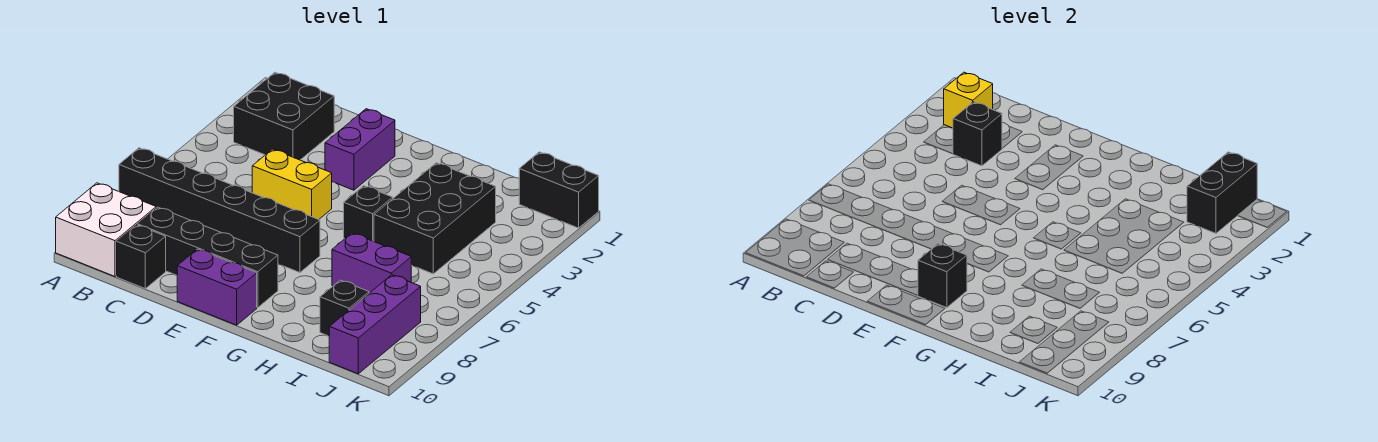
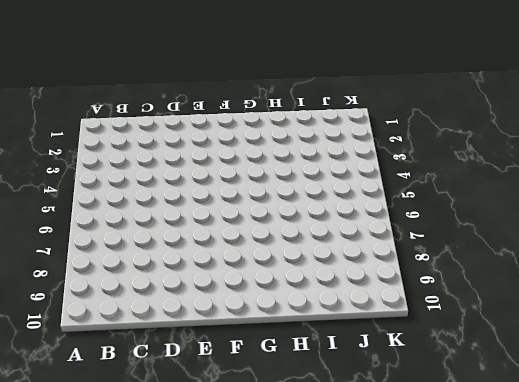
none -> black brick A7:F7 level 1
none -> white brick A9:B10 level 1
none -> black brick B2:C3 level 1

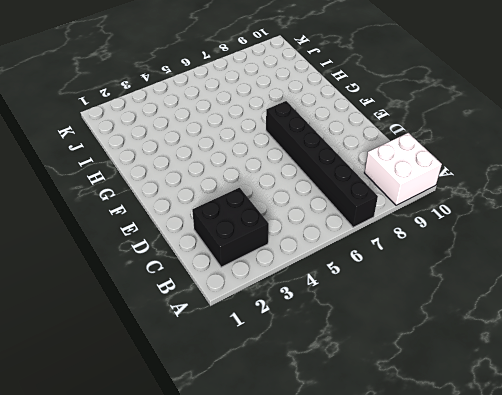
none -> black brick C9:F9 level 1
none -> black brick C10 level 1
none -> yellow brick D5:E5 level 1

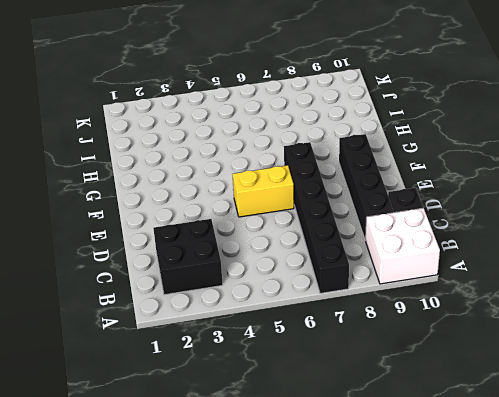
yellow brick E5:E6 level 1 -> yellow brick D5:E5 level 1
none -> purple brick E2:E3 level 1
none -> purple brick E10:F10 level 1
none -> black brick G5 level 1

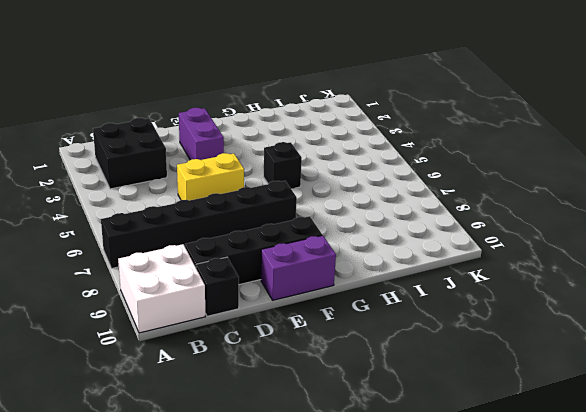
none -> black brick H3:I5 level 1
none -> purple brick H7:I7 level 1
none -> black brick I9 level 1

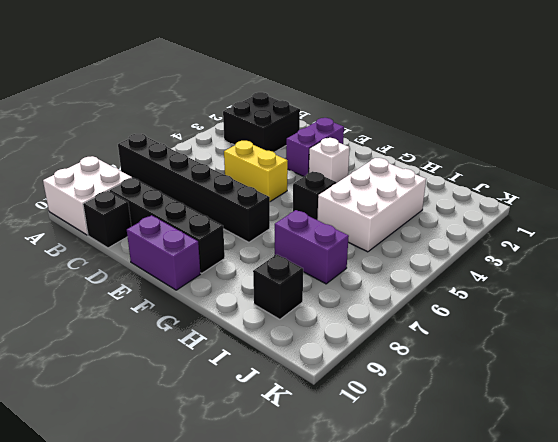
white brick F3 level 1 -> none
white brick H3:I5 level 1 -> black brick H3:I5 level 1
none -> black brick J1:K1 level 1
none -> purple brick J8:J10 level 1
none -> yellow brick B2 level 2

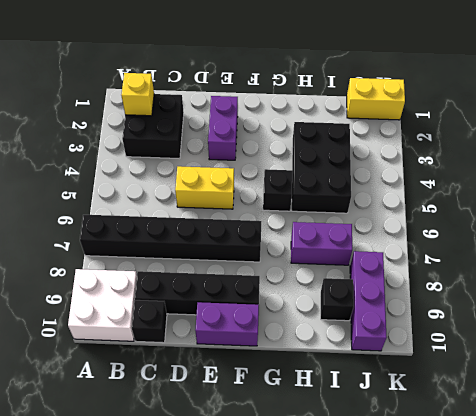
yellow brick J1:K1 level 1 -> black brick J1:K1 level 1
none -> black brick C3 level 2
none -> black brick F9 level 2
none -> black brick J1:J2 level 2

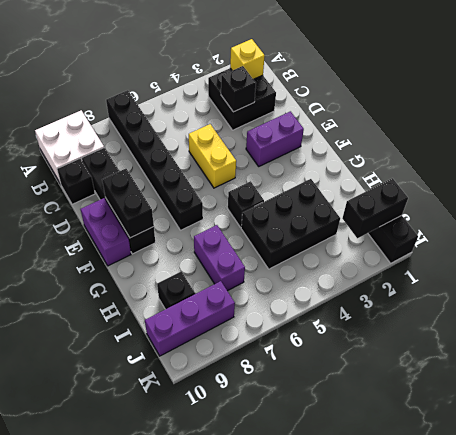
black brick E9:F9 level 2 -> black brick F9 level 2

